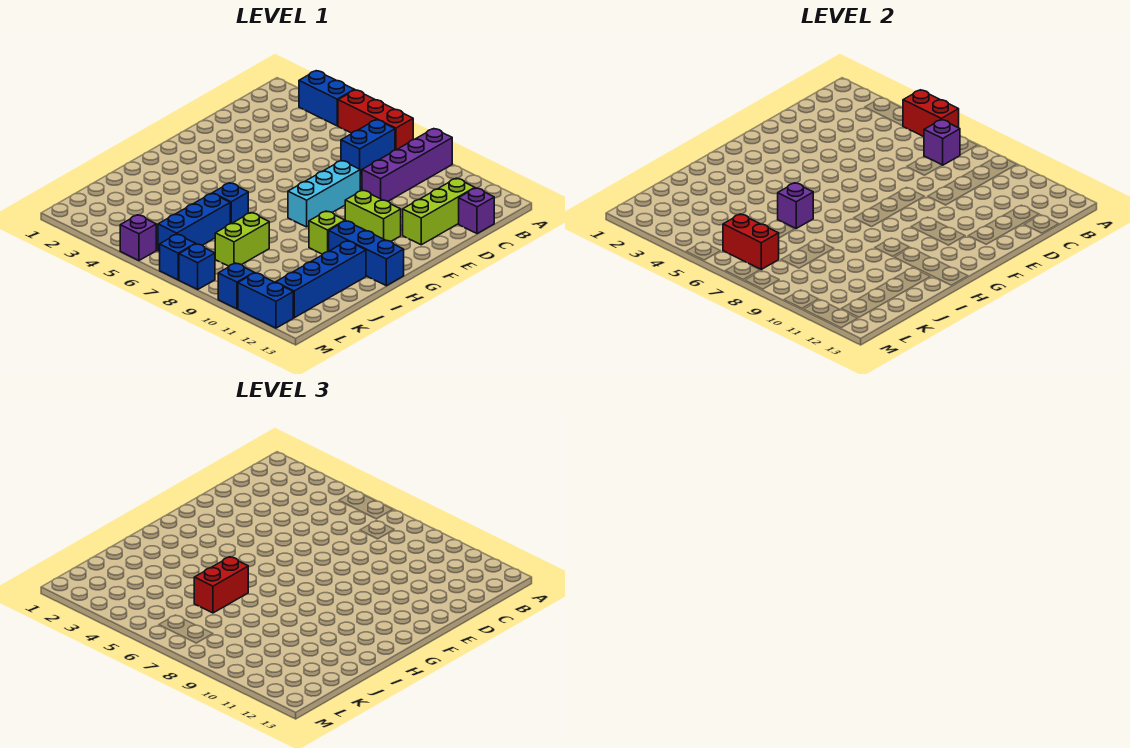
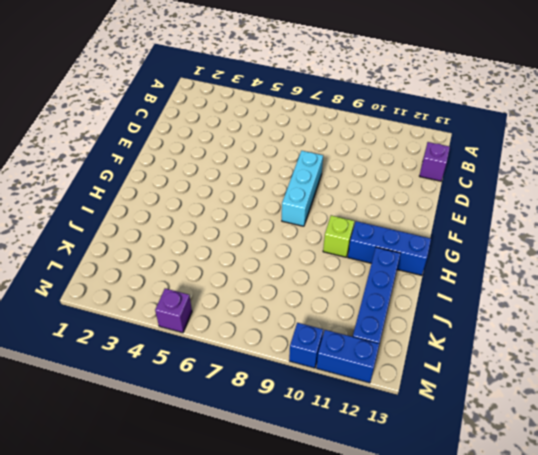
none -> blue brick A3:A4 level 1
none -> red brick A5:A7 level 1
none -> purple brick A9:D9 level 1

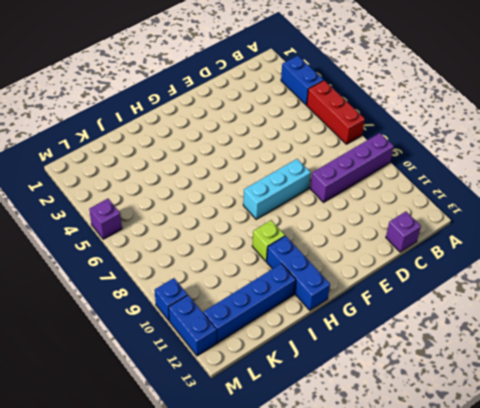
none -> blue brick B7:C7 level 1
none -> lime brick C12:E12 level 1
none -> lime brick F10:F11 level 1

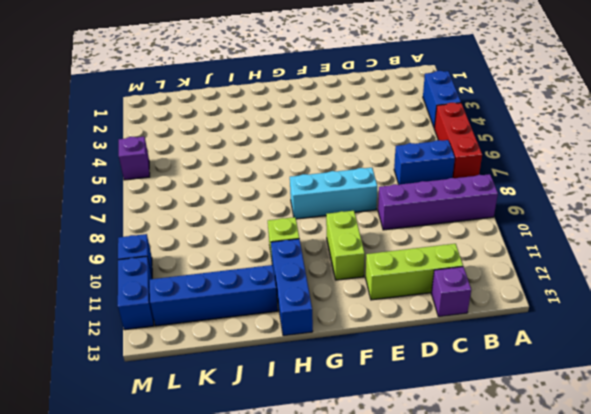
none -> blue brick I6 level 1
none -> blue brick J6:L6 level 1
none -> lime brick J8:K8 level 1

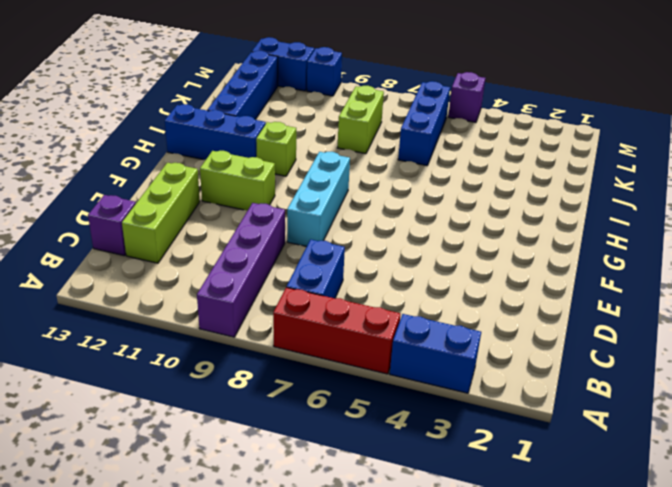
none -> blue brick I6 level 1
none -> blue brick M7 level 1
none -> blue brick M8 level 1

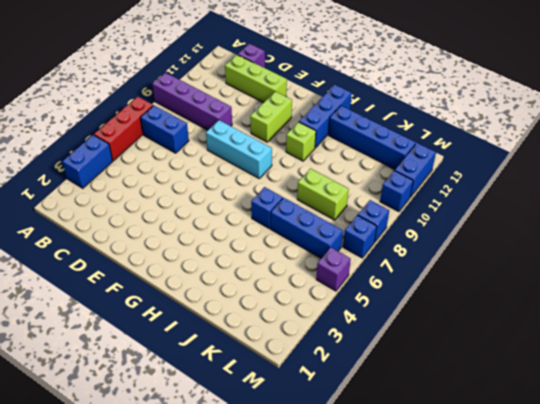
none -> red brick A5:A6 level 2
none -> purple brick B7 level 2
none -> purple brick I6 level 2

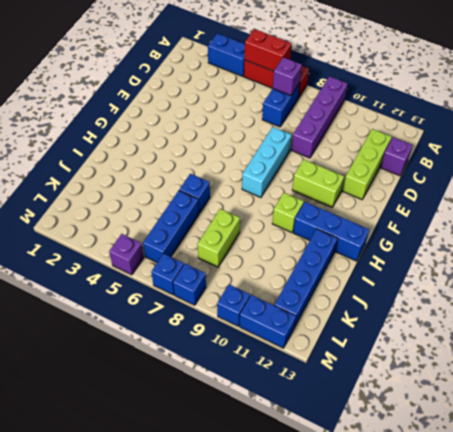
none -> purple brick I6 level 2
none -> red brick L6:L7 level 2
none -> red brick I6:J6 level 3

